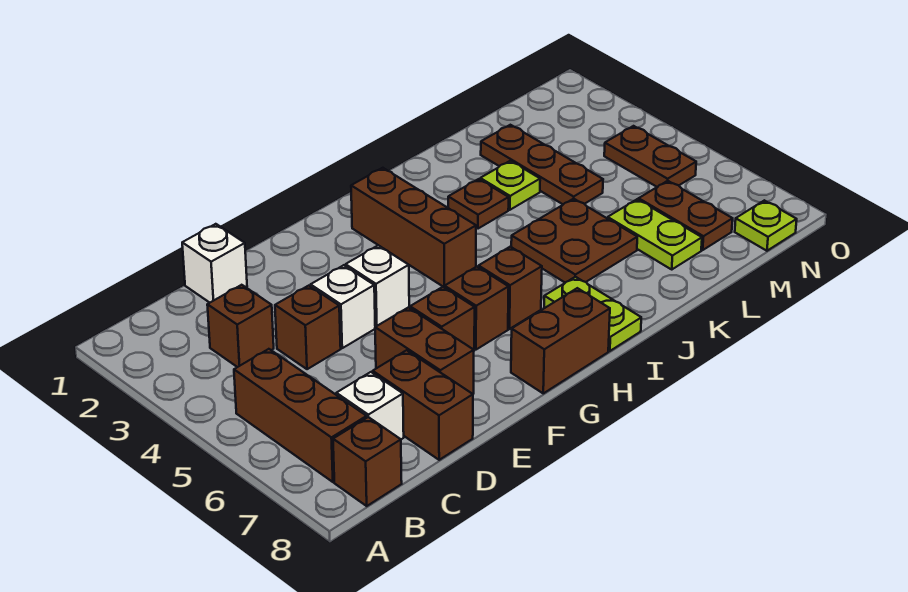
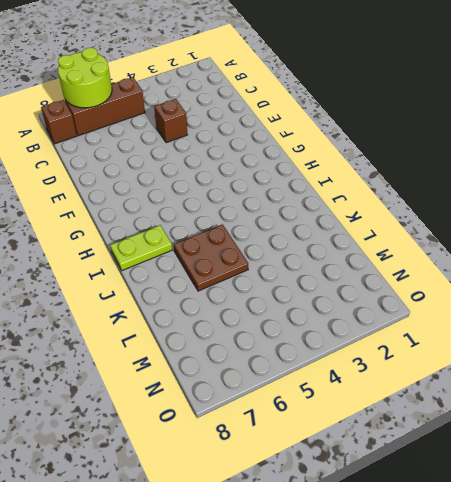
lime round brick A6:B7 level 2 -> none
none -> brown brick C3 level 1
none -> white brick C7 level 1
none -> white brick D1 level 1

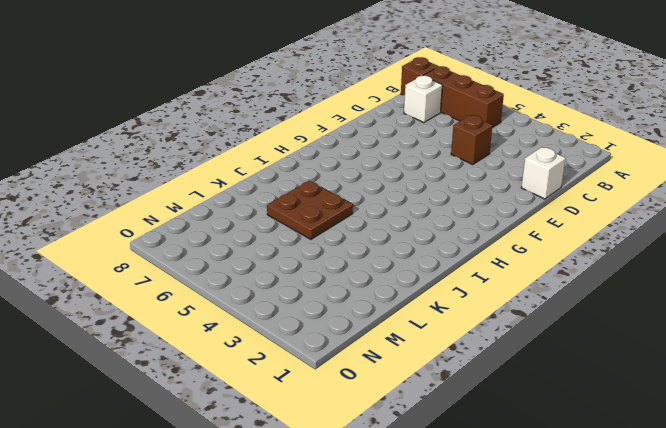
none -> brown brick C3 level 1
none -> brown brick D7:D8 level 1
none -> white brick E4 level 1

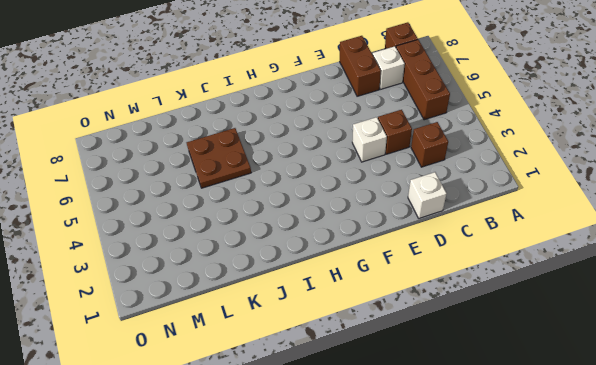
none -> brown brick E6:E7 level 1
none -> white brick F4 level 1
none -> brown brick F6 level 1

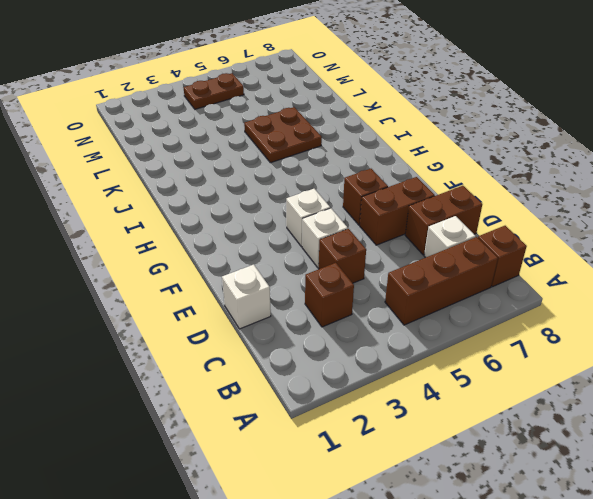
none -> brown brick G6 level 1
none -> brown brick G8:H8 level 1
none -> brown brick H2:H4 level 1

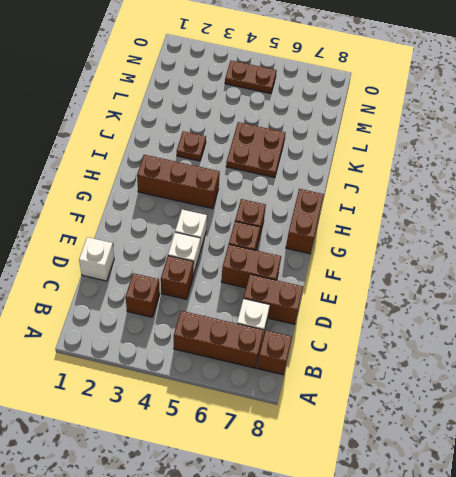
none -> brown brick H6 level 1
none -> lime plate I7:I8 level 1
none -> lime plate K3 level 1

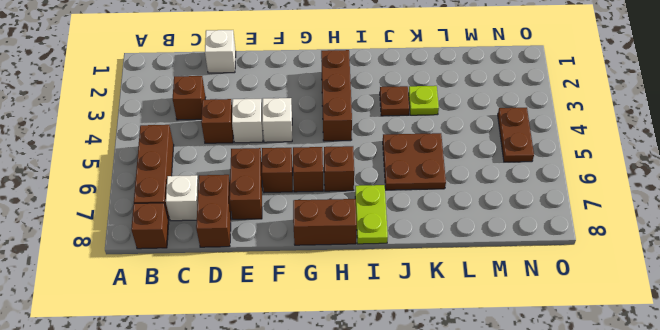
none -> brown plate L2:L4 level 1
none -> lime plate L6:L7 level 1
none -> brown plate M6:M7 level 1

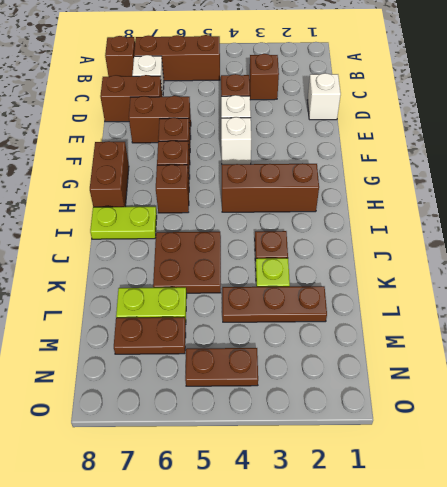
none -> lime plate N8 level 1

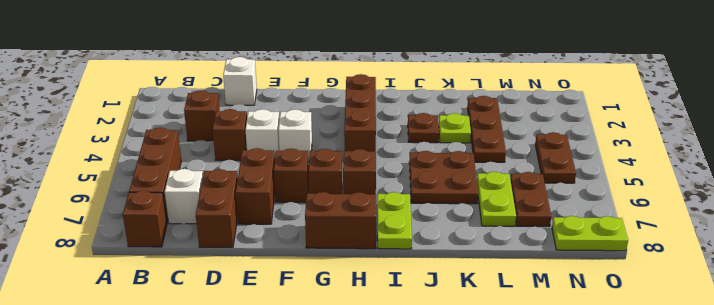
lime plate N8:O8 level 1 -> lime plate N8 level 1

